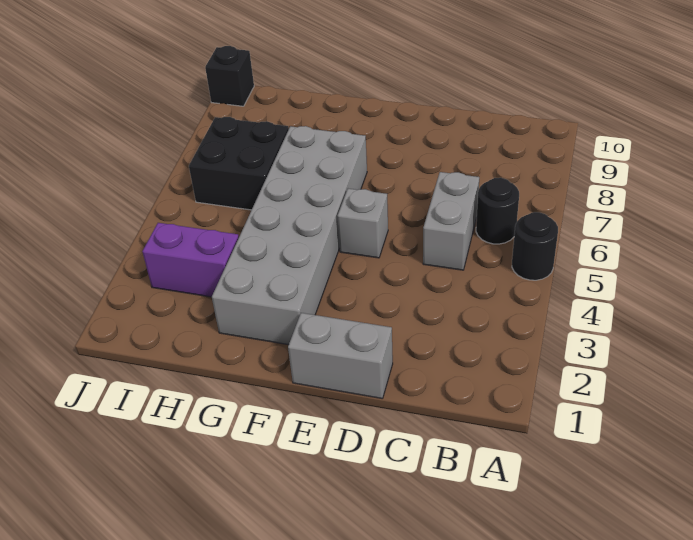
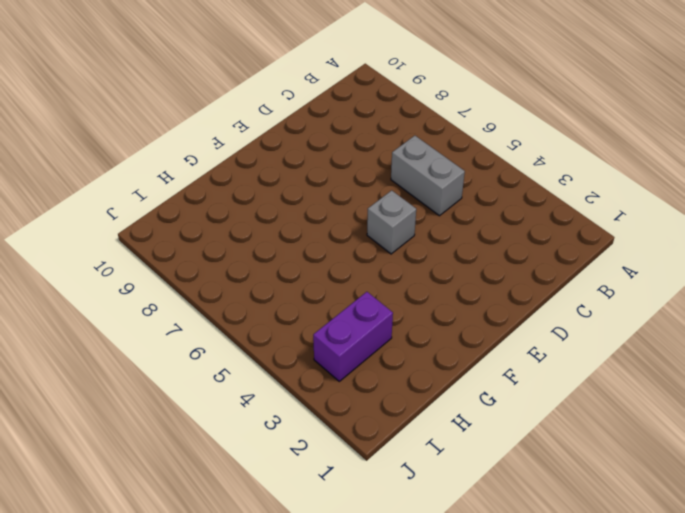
none -> black round brick A5 level 1
none -> black round brick B6 level 1

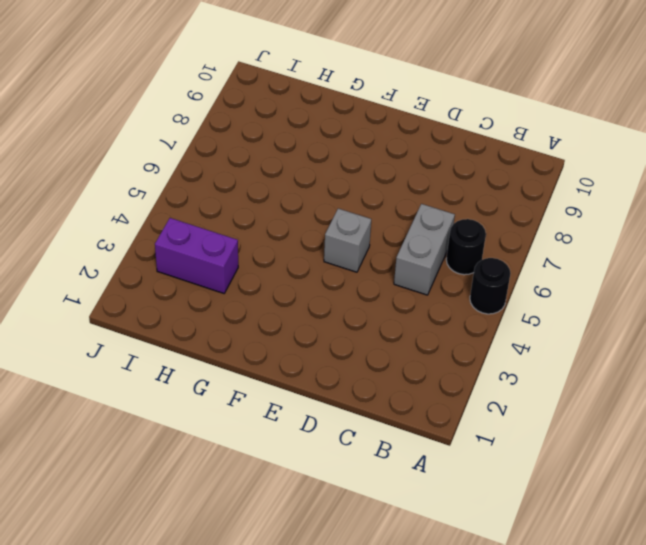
none -> grey brick D1:E1 level 1
none -> grey brick F2:G7 level 1

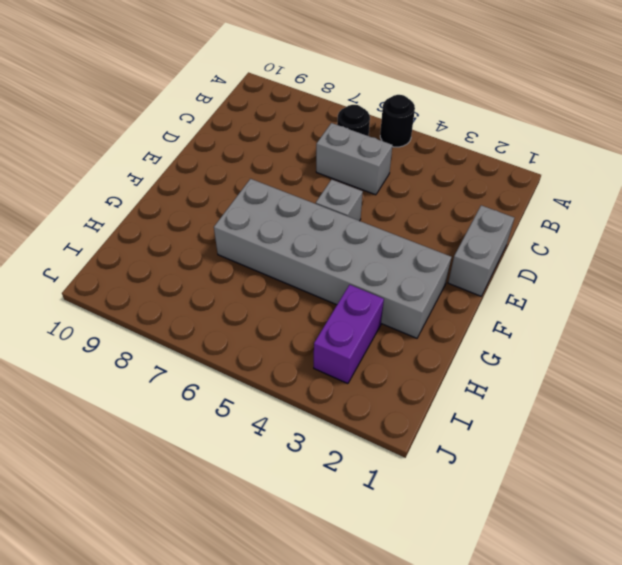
none -> black brick H6:I7 level 1
none -> black brick J10 level 1

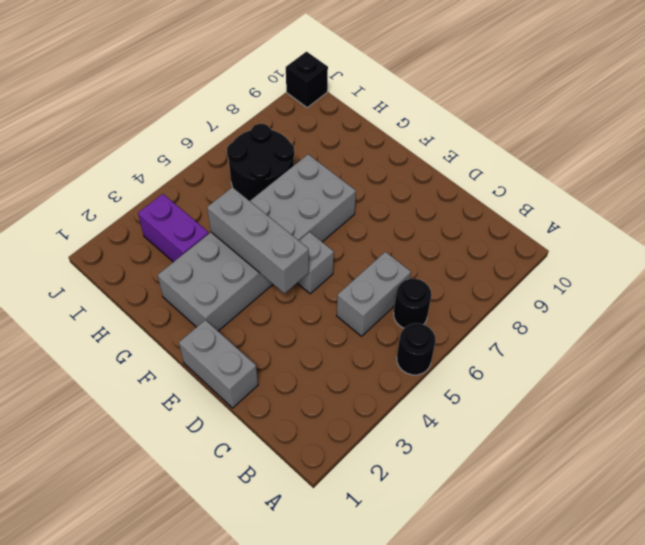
grey brick E4:G4 level 2 -> none
black round brick H6:I7 level 1 -> black brick H6:I7 level 1

